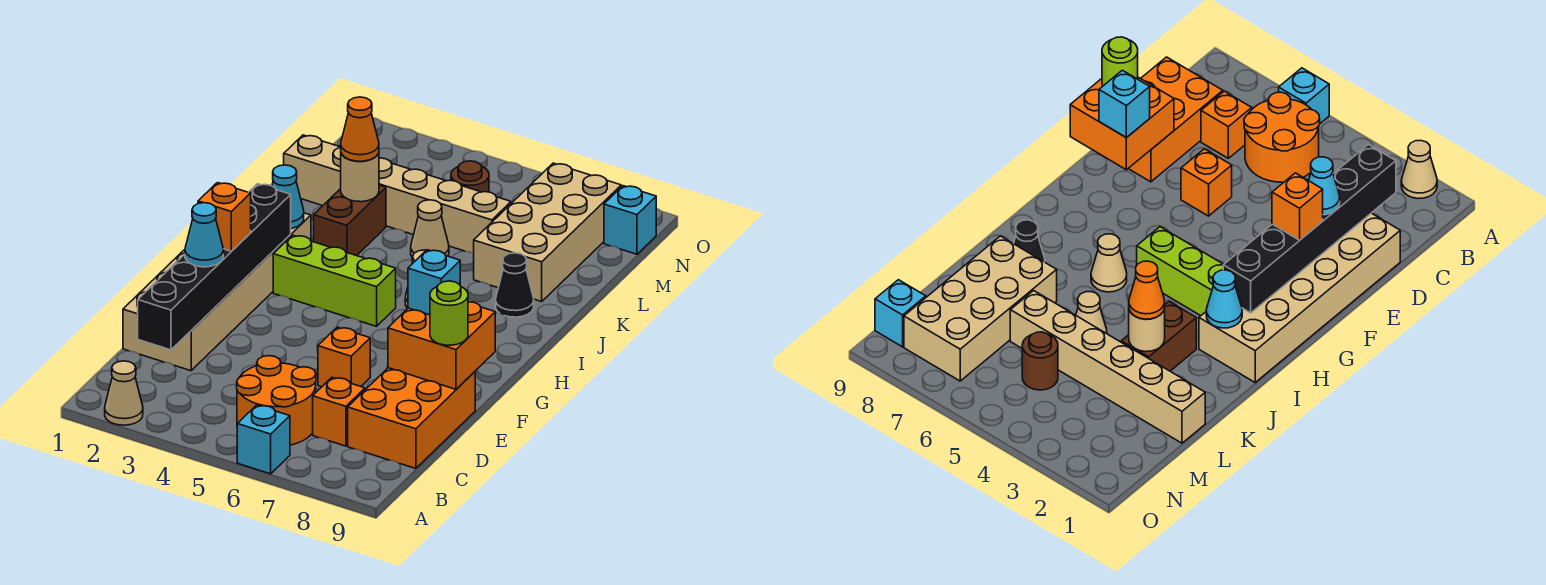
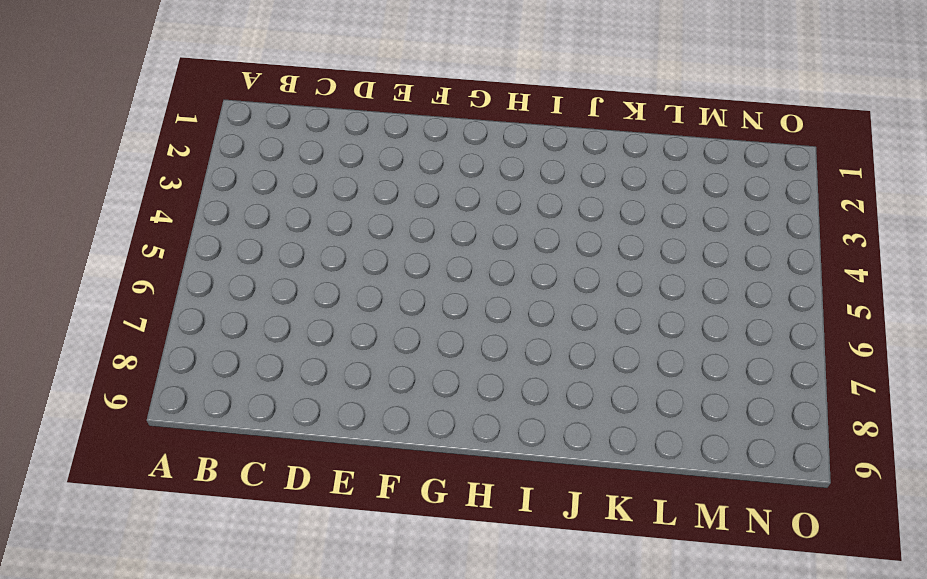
none -> tan cone A2 level 1
none -> cyan brick A6 level 1
none -> orange round brick B5:C6 level 1

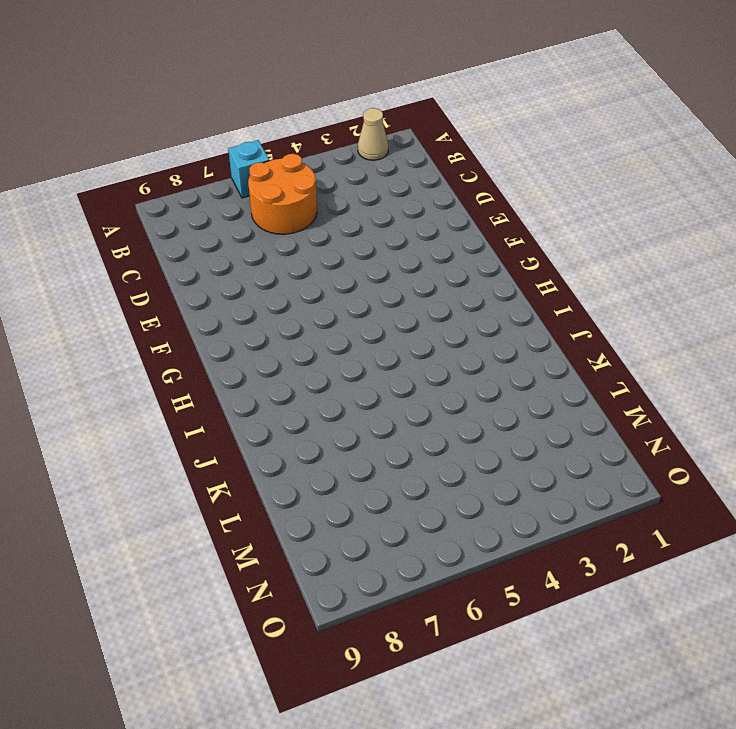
none -> orange brick C7 level 1
none -> orange brick C8:E9 level 1
none -> tan brick D1:I2 level 1

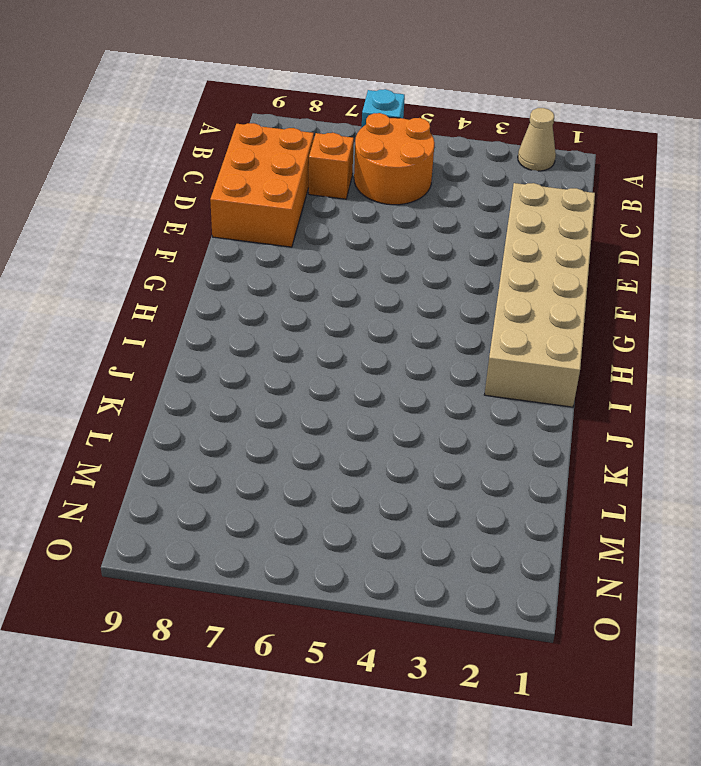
none -> orange brick E6 level 1
none -> lime brick H3:H5 level 1
none -> tan cone I6 level 1

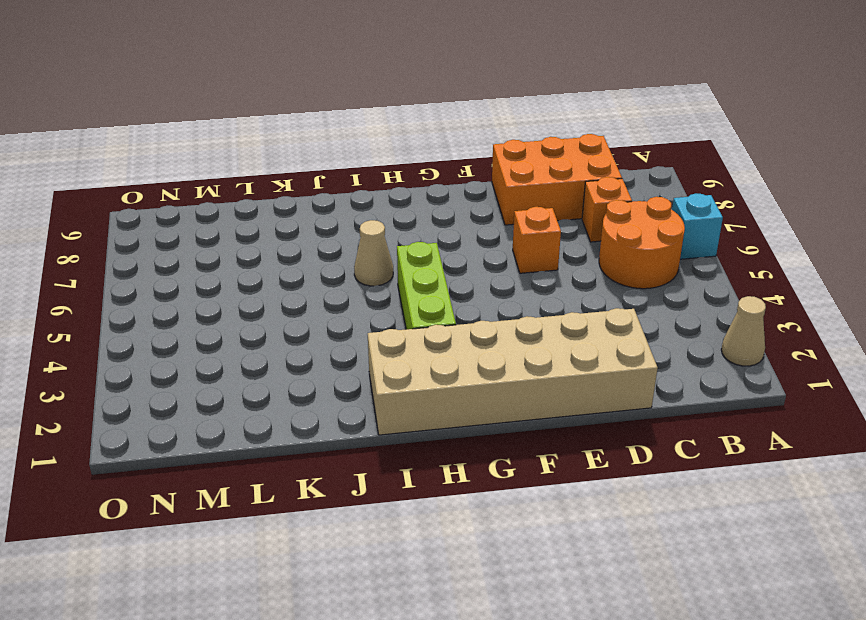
none -> brown brick J3:K3 level 1
none -> black cone J8 level 1
none -> tan cone K5 level 1

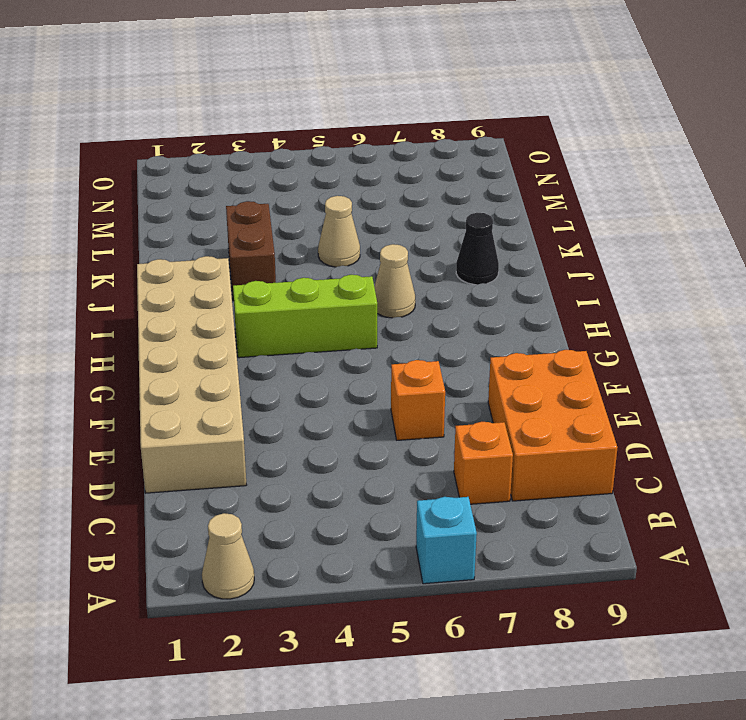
none -> orange round brick B5:C6 level 1
none -> tan brick K7:N8 level 1
none -> tan brick L1:L6 level 1

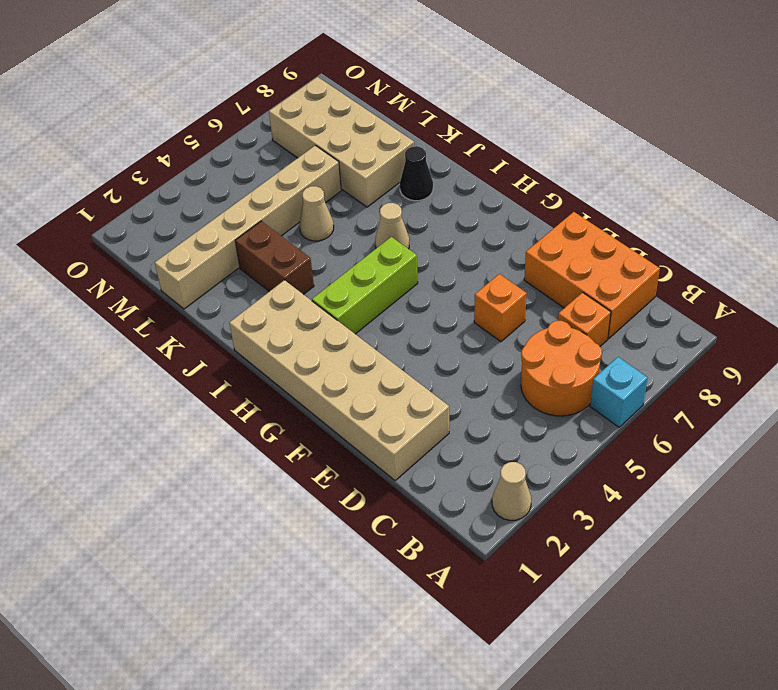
none -> brown round brick M5 level 1
none -> cyan brick N9 level 1
none -> black brick C2:H2 level 2

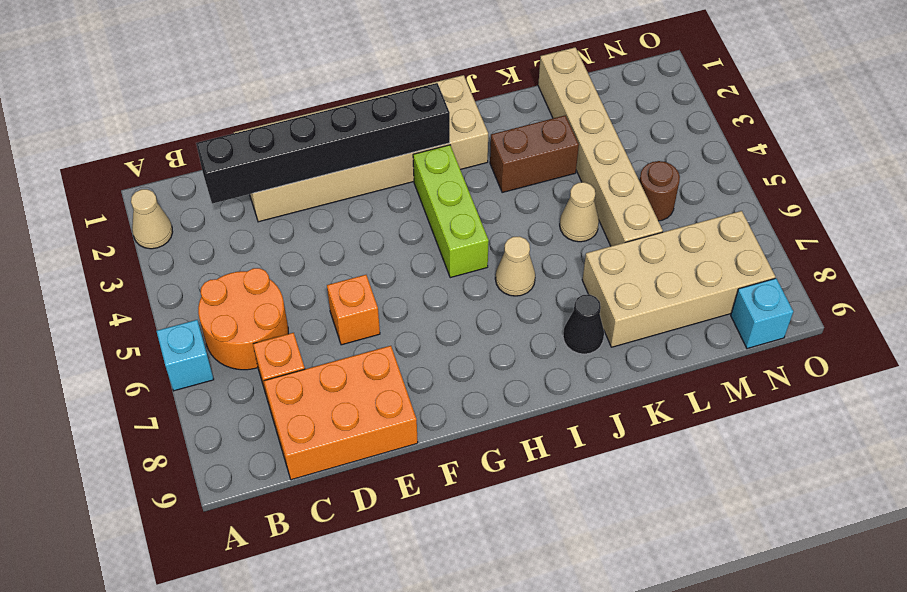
none -> orange brick E8:F9 level 2
none -> cyan cone I2 level 2
none -> tan round brick K3 level 2

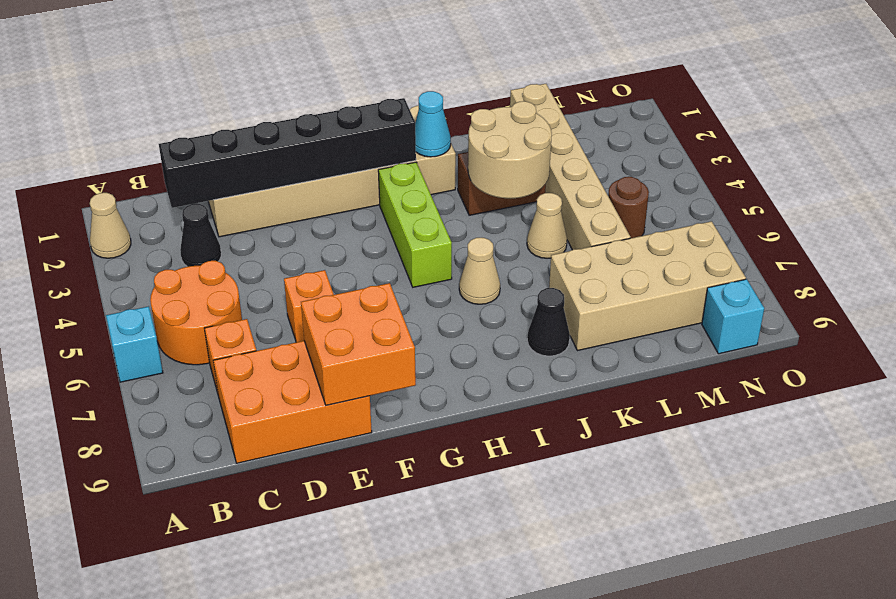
black cone C3 level 1 -> none
tan round brick J3:K4 level 2 -> tan round brick K3 level 2
none -> cyan cone E2 level 3
none -> lime round brick E9 level 3
none -> orange brick F2 level 3

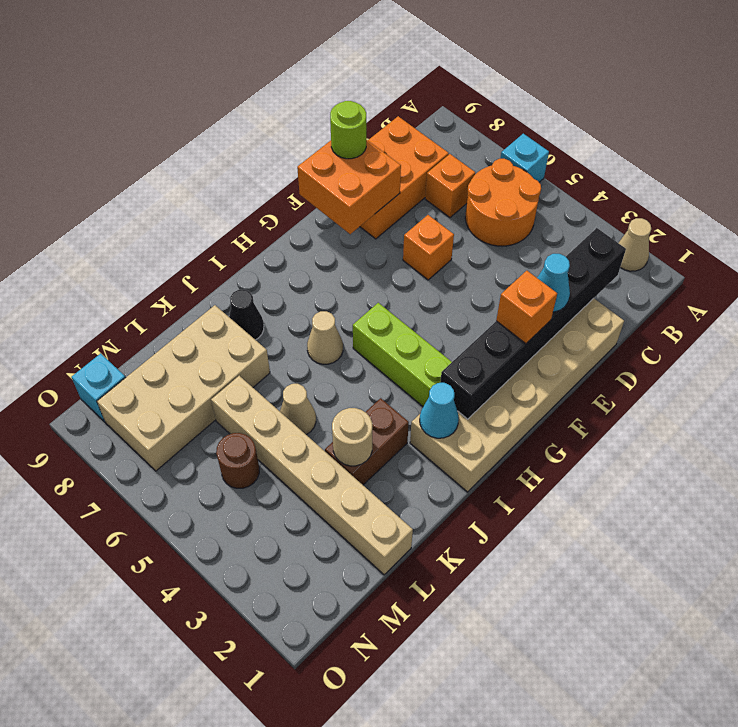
none -> cyan brick F8 level 3
none -> orange cone K3 level 3

